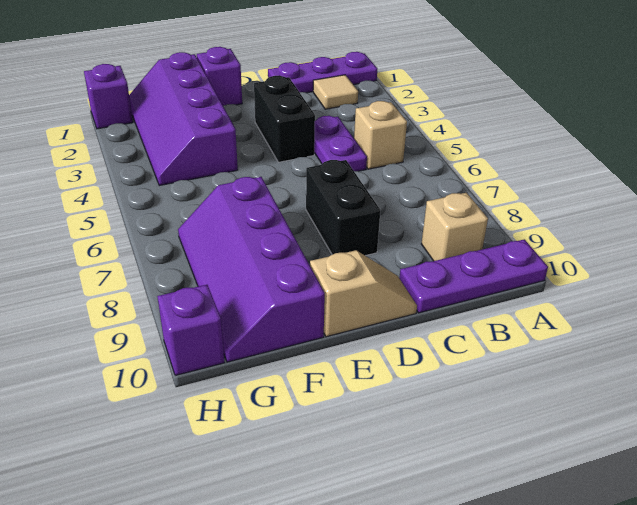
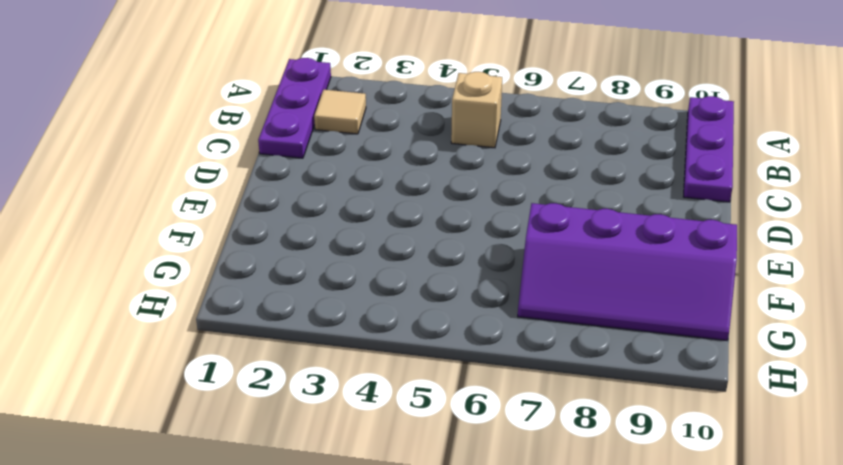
none -> tan brick B9 level 1
none -> purple plate C4:C5 level 1
none -> black brick D3:D4 level 1

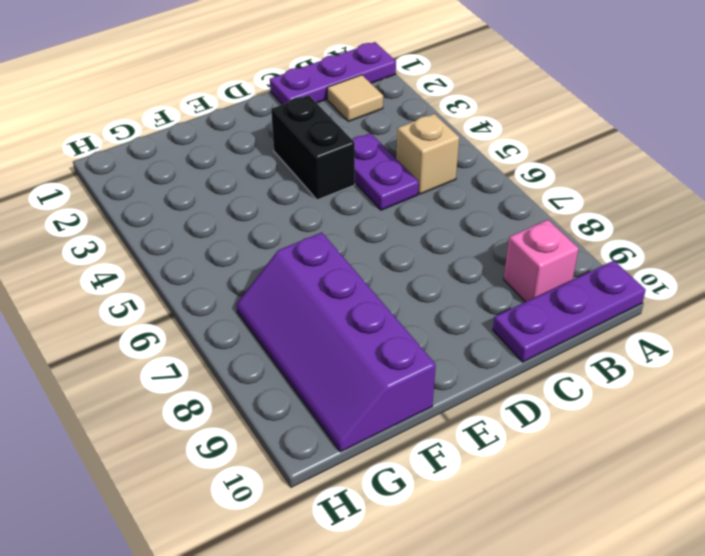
pink brick B9 level 1 -> tan brick B9 level 1
none -> black brick D7:D8 level 1
none -> tan slope D10:E10 level 1 top E
none -> purple brick E1 level 1

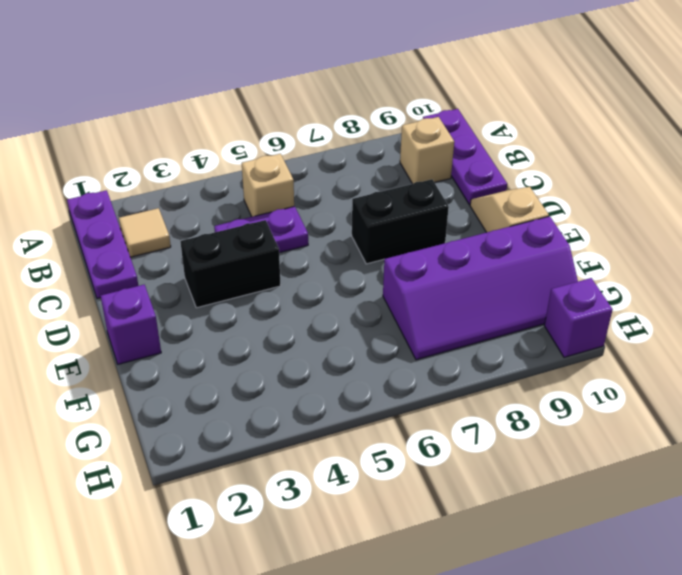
none -> purple slope F1:G4 level 1 top F
none -> purple brick H1 level 1

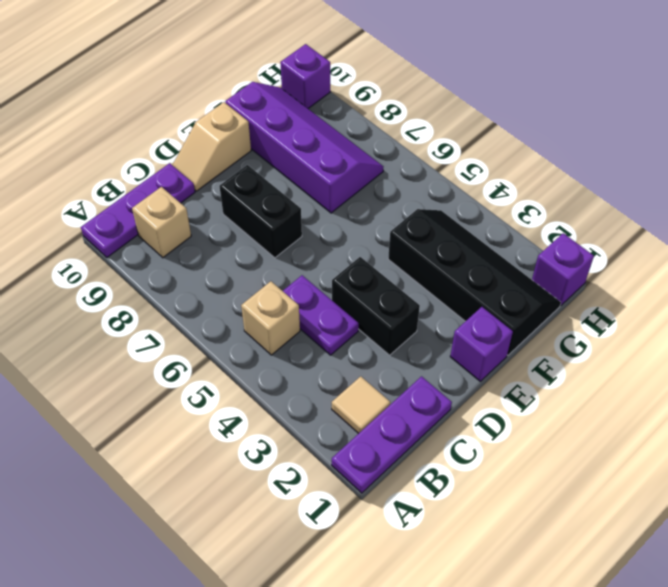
black slope F1:G4 level 1 top F -> purple slope F1:G4 level 1 top F

